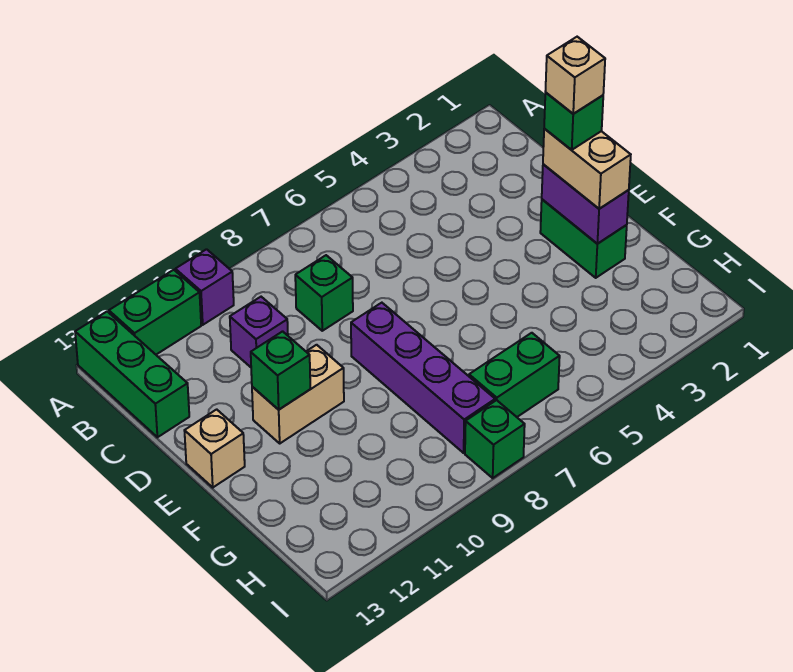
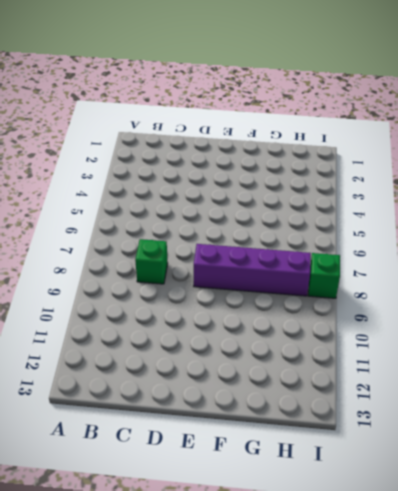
none -> purple brick A10 level 1
none -> green brick A11:A12 level 1
none -> green brick A13:C13 level 1

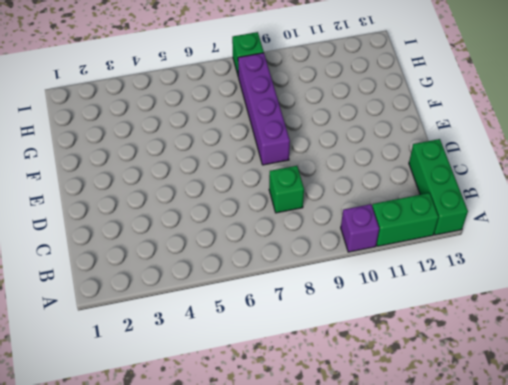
none -> purple brick C10 level 1
none -> green brick E2:F2 level 1
none -> tan brick E10:E11 level 1

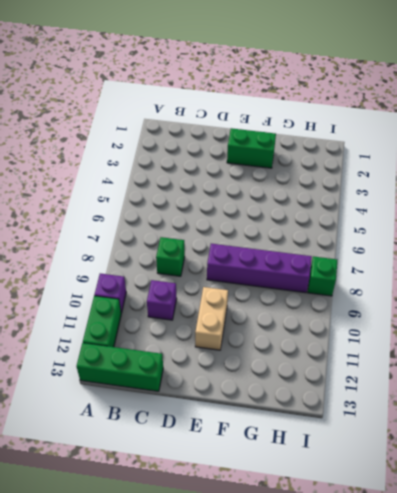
none -> tan brick E13 level 1
none -> green brick H6:H7 level 1
none -> purple brick E2:F2 level 2

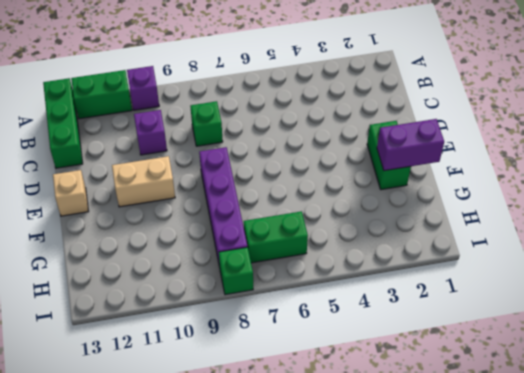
purple brick F1:F2 level 2 -> purple brick E2:F2 level 2
none -> green brick E11 level 2
none -> tan brick E2:F2 level 3
none -> green brick E2 level 4

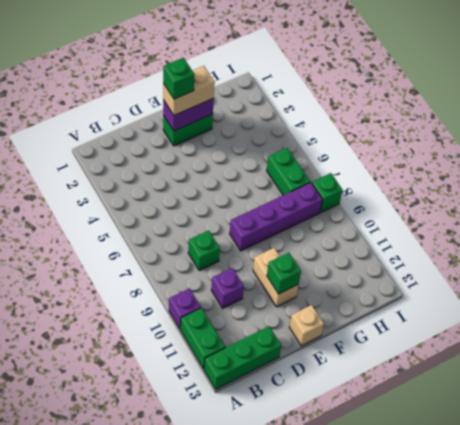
none -> tan brick E2 level 5

